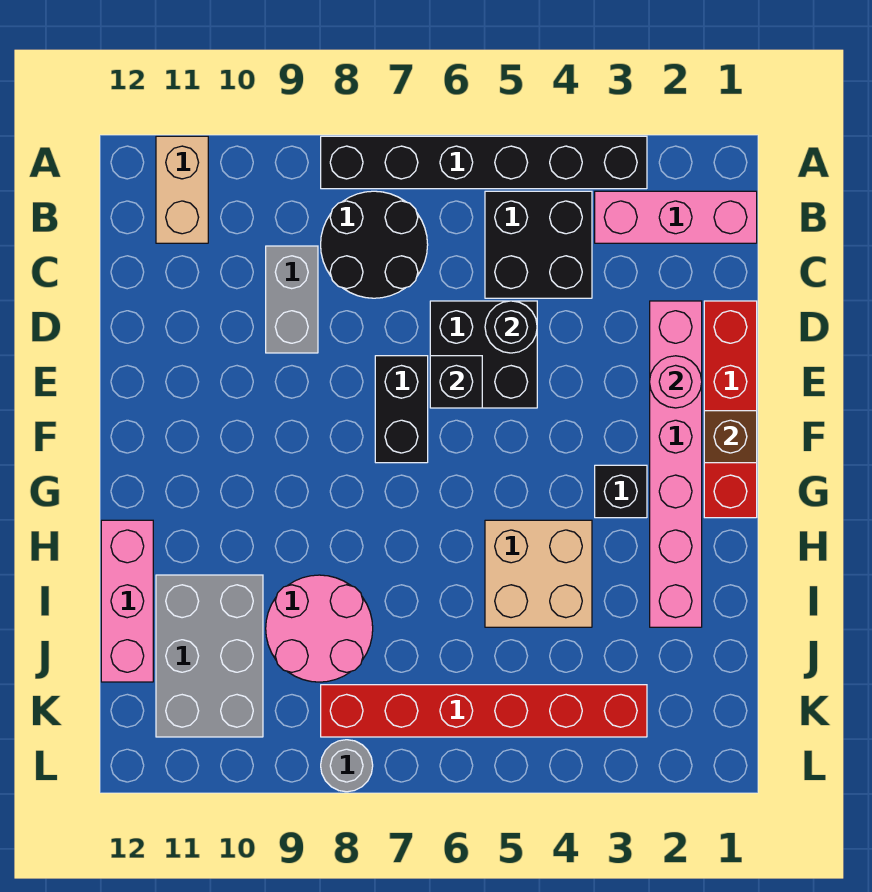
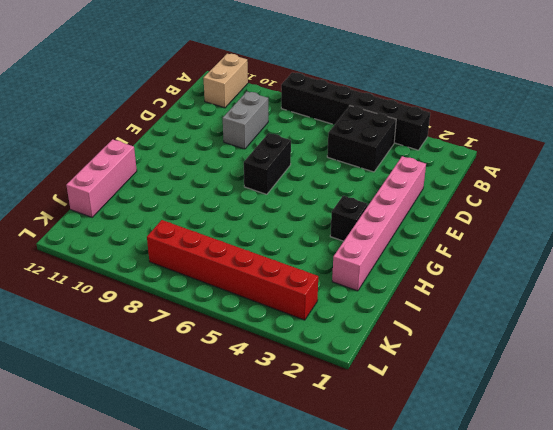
none -> pink brick B1:B3 level 1
none -> black round brick B7:C8 level 1
none -> red brick D1:G1 level 1

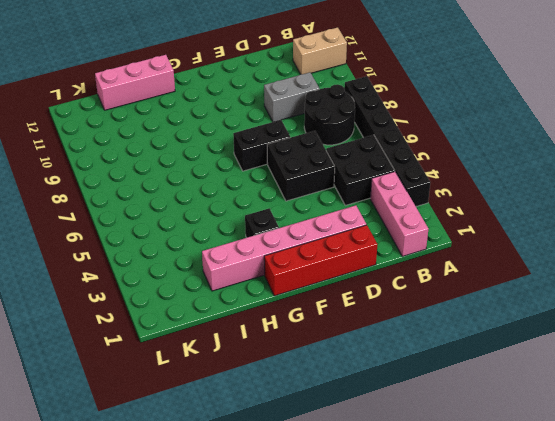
none -> tan brick H4:I5 level 1
none -> pink round brick I8:J9 level 1
none -> grey brick I10:K11 level 1

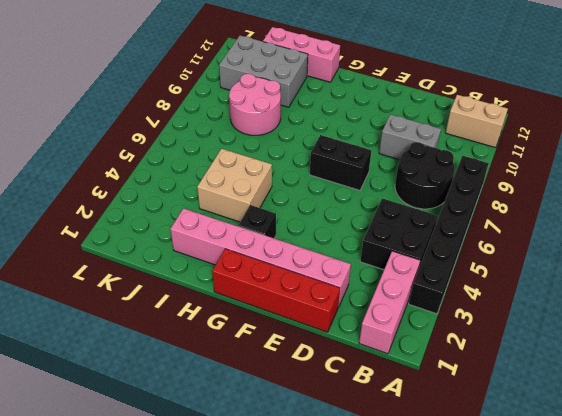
none -> black brick D5:E6 level 1
none -> red brick K3:K8 level 1
none -> grey round brick L8 level 1

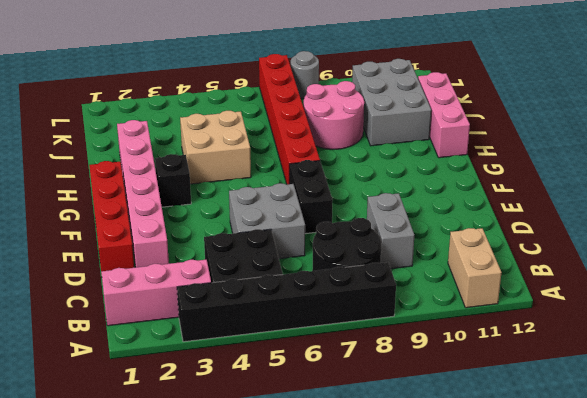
grey brick D5:E6 level 1 -> black brick D5:E6 level 1
red brick G7:L7 level 1 -> red brick K3:K8 level 1
none -> black round brick D5 level 2
none -> pink round brick E2 level 2
none -> black brick E6 level 2

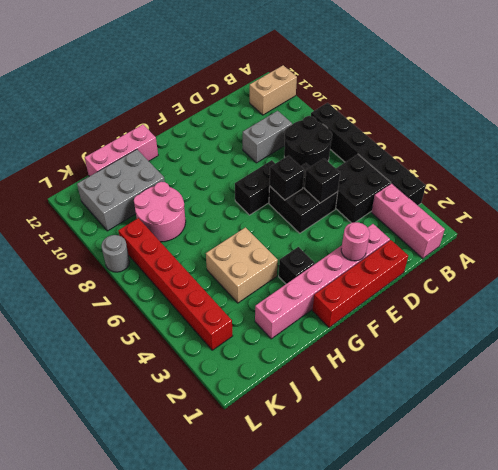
black brick D5 level 2 -> black round brick D5 level 2
none -> brown brick F1 level 2

